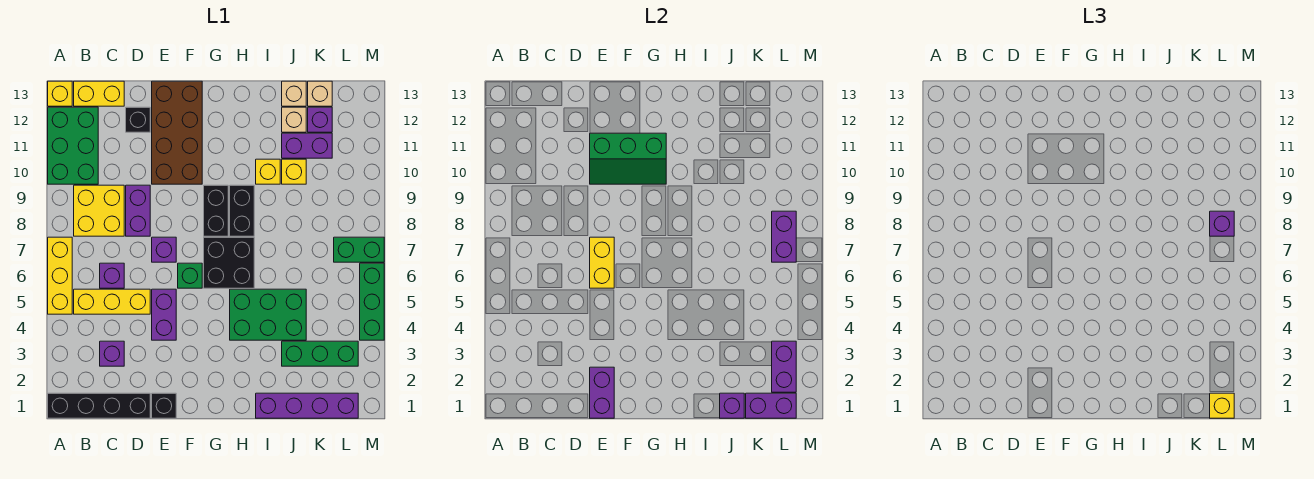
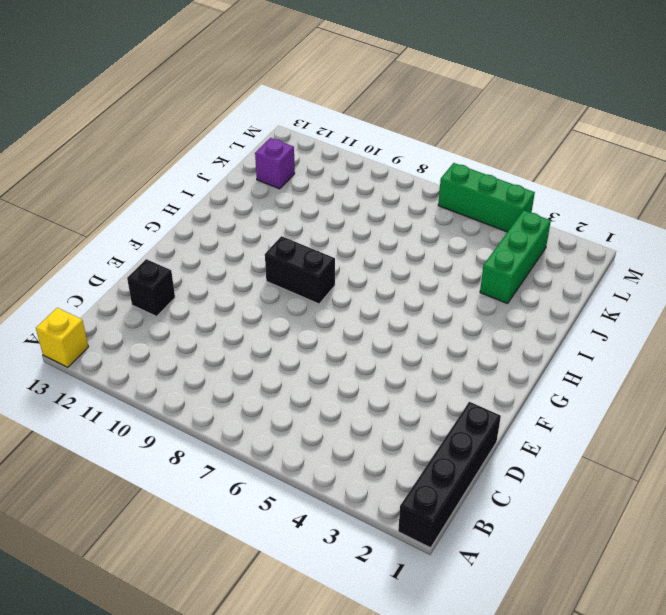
none -> yellow brick A5:A7 level 1
none -> green brick A10:B12 level 1
none -> yellow brick B5:D5 level 1
none -> yellow brick B8:C9 level 1

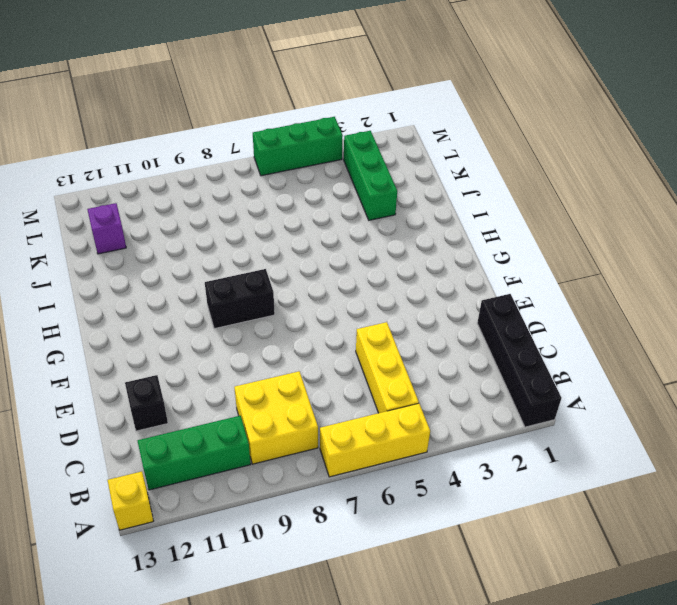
green brick B10:B12 level 1 -> green brick A10:B12 level 1
none -> yellow brick B13:C13 level 1
none -> purple brick C3 level 1
none -> purple brick C6 level 1
none -> purple brick D8:D9 level 1

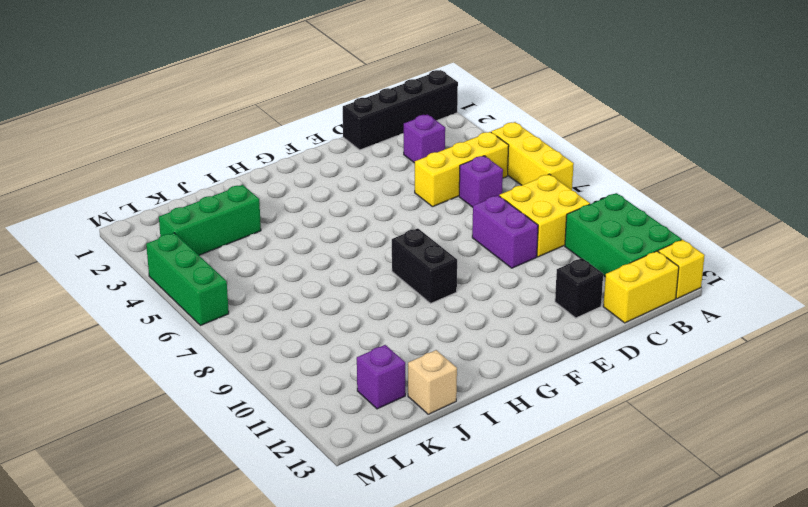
none -> black brick E1 level 1
none -> purple brick E4:E5 level 1
none -> purple brick E7 level 1
none -> brown brick E10:F13 level 1

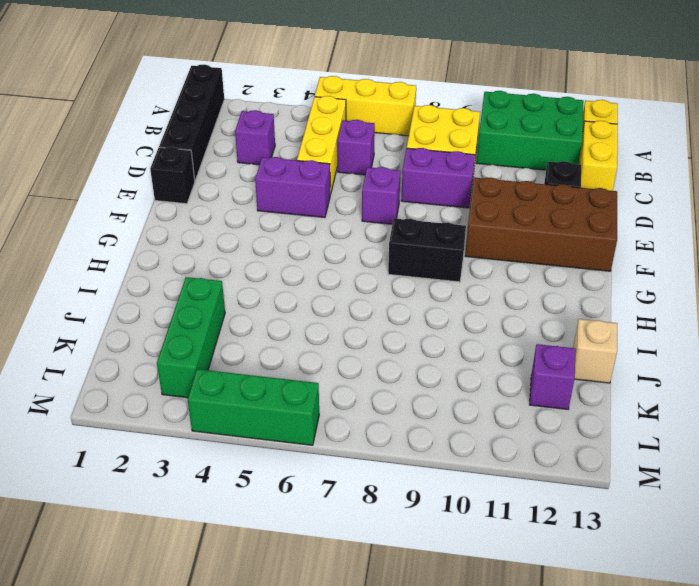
none -> green brick F6 level 1
none -> black brick G6:H7 level 1
none -> green brick H4:J5 level 1
none -> black brick H8:H9 level 1

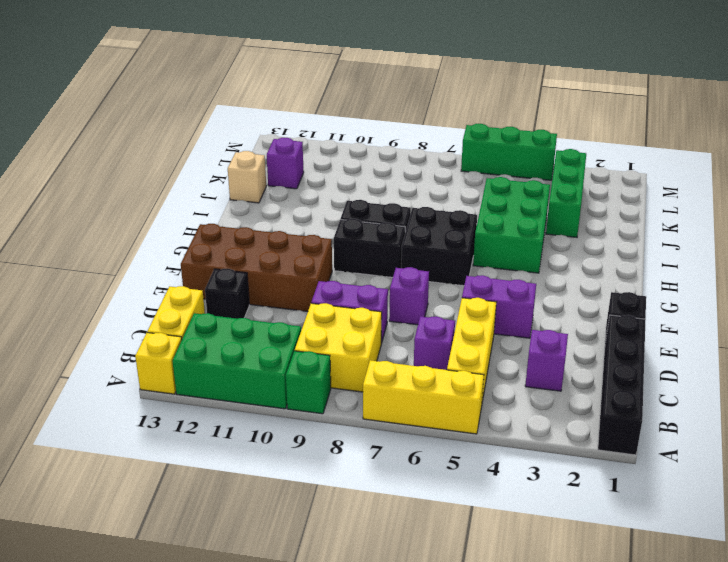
green brick A9 level 1 -> green brick F6 level 1
none -> purple brick I1:L1 level 1
none -> yellow brick I10 level 1
none -> yellow brick J10 level 1
none -> purple brick J11:K11 level 1

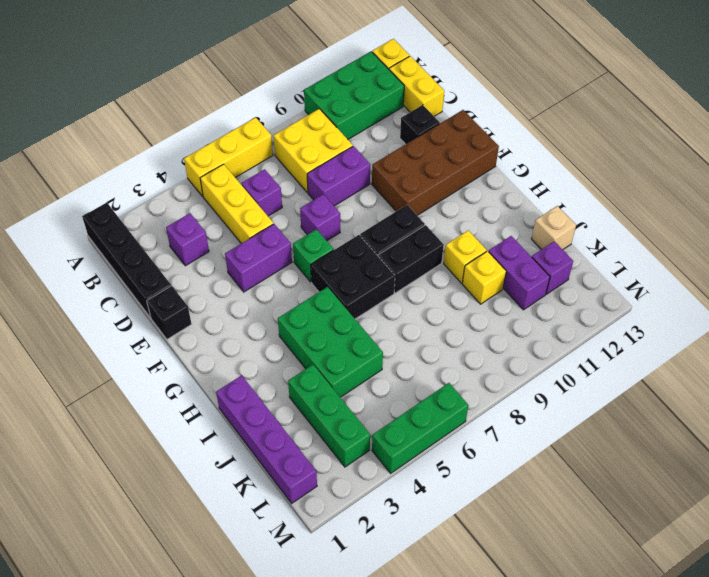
none -> tan brick J12 level 1
none -> tan brick K13 level 1
none -> green brick L7:M7 level 1
none -> purple brick E1:E2 level 2

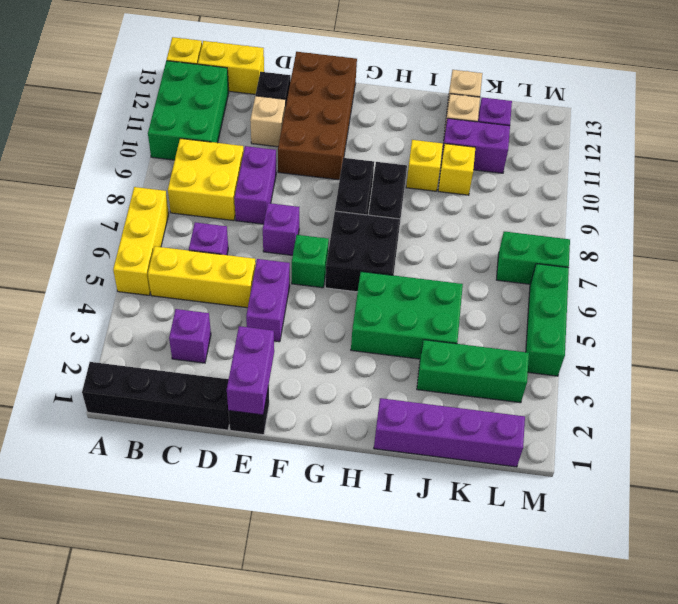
tan brick D11 level 1 -> tan brick K13 level 1
none -> yellow brick E6:E7 level 2
none -> green slope E10:G11 level 2 top 11
none -> purple brick J1 level 2
none -> purple brick K1:L1 level 2

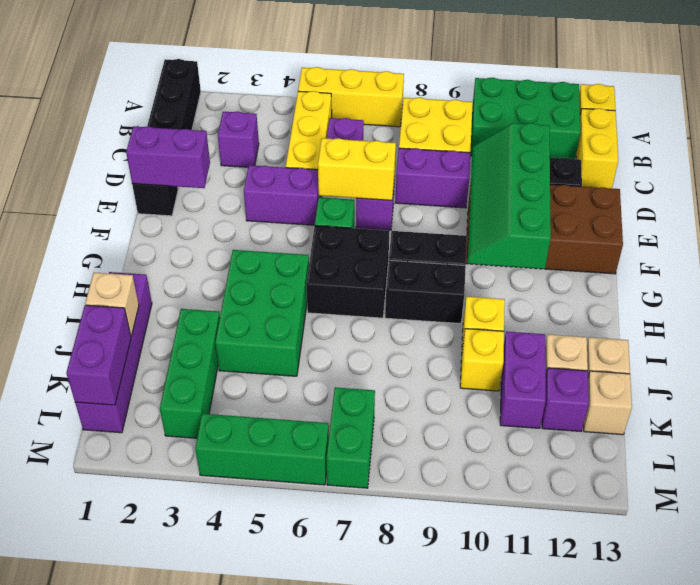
green slope D10:G11 level 2 top 11 -> green slope E10:G11 level 2 top 11
tan brick J1 level 2 -> purple brick J1 level 2
none -> purple brick L2:L3 level 2
none -> purple brick L7:L8 level 2
none -> yellow brick L1 level 3
none -> purple brick L8 level 3

